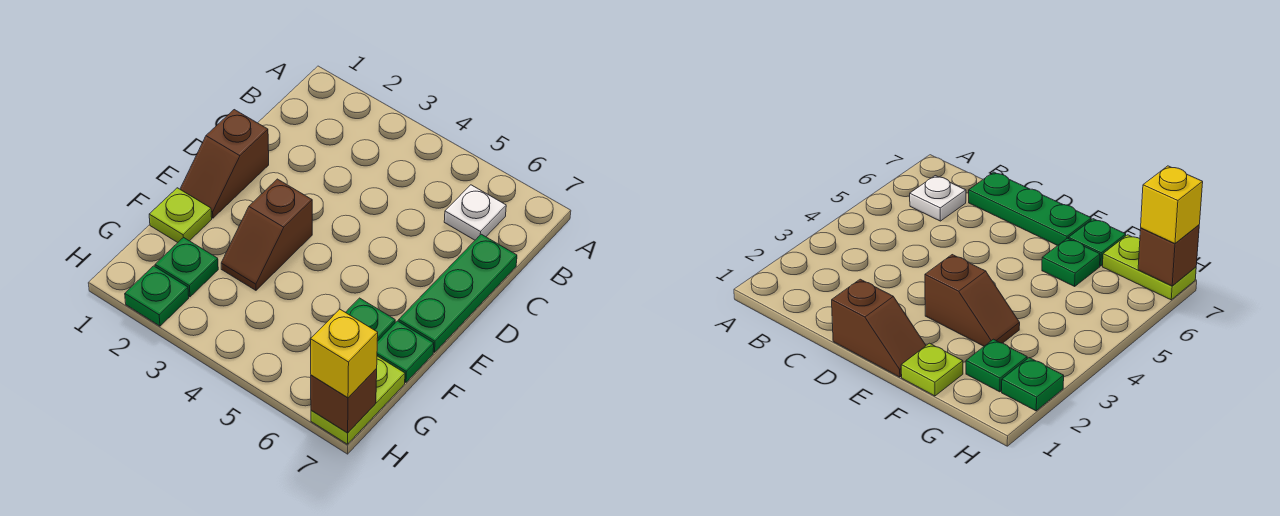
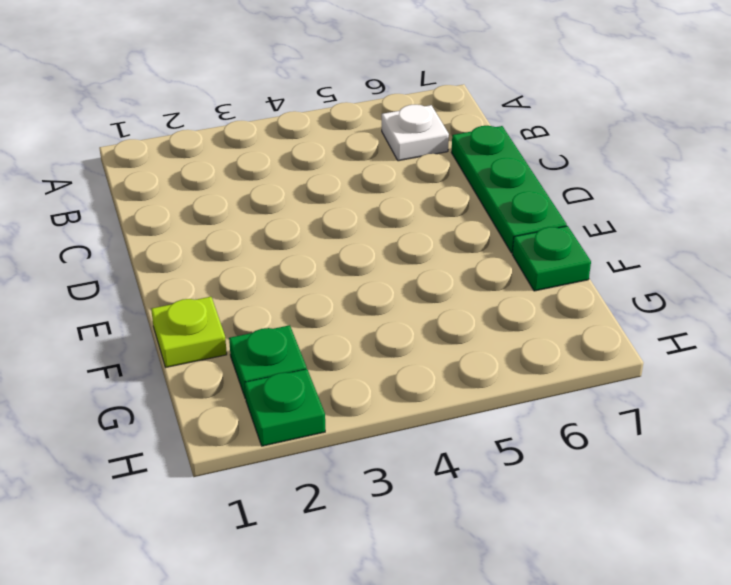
none -> brown slope D1:E1 level 1 top D
none -> brown slope E3:F3 level 1 top E
none -> green plate F6 level 1

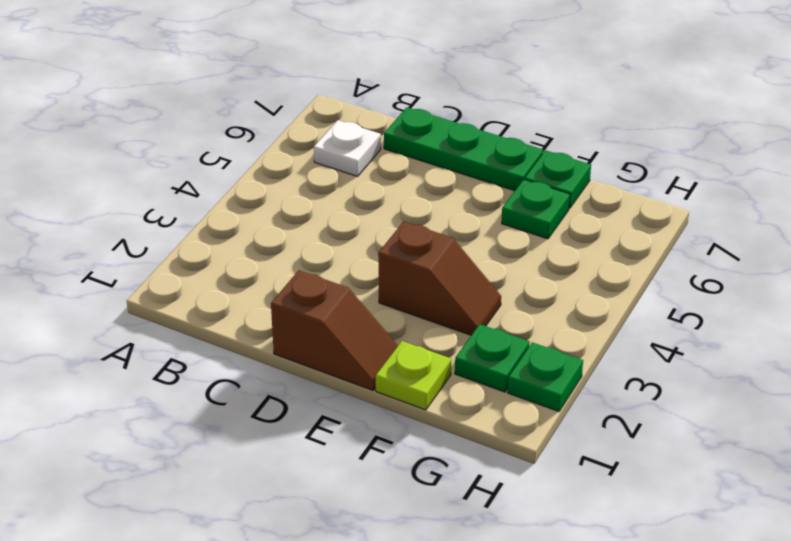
none -> lime plate G7:H7 level 1
none -> brown brick H7 level 2
none -> yellow brick H7 level 3

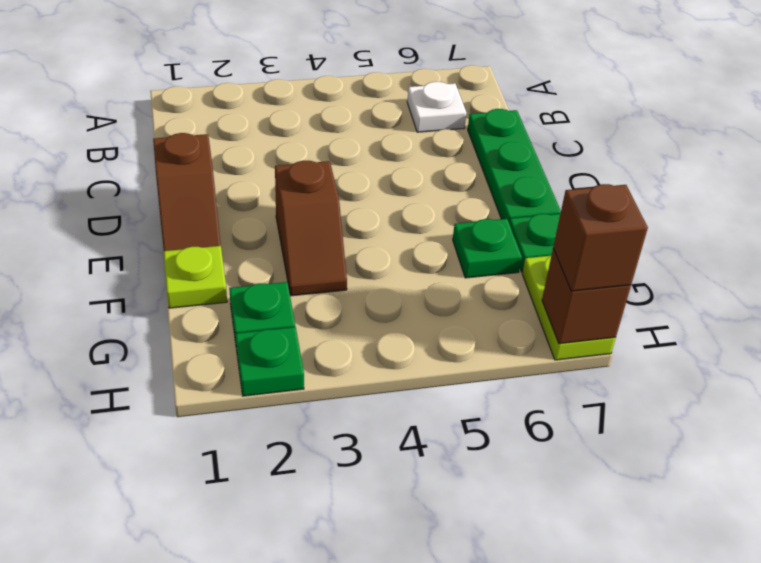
brown brick H7 level 3 -> yellow brick H7 level 3

